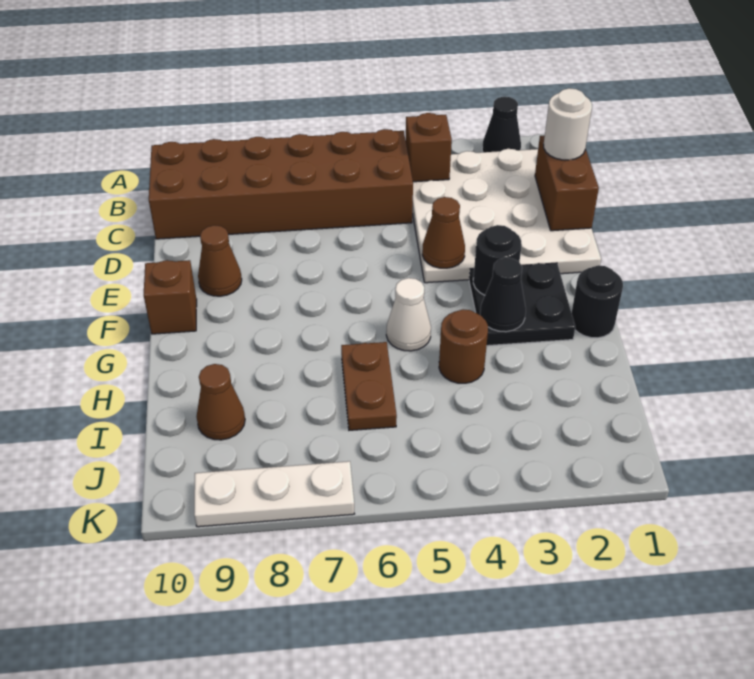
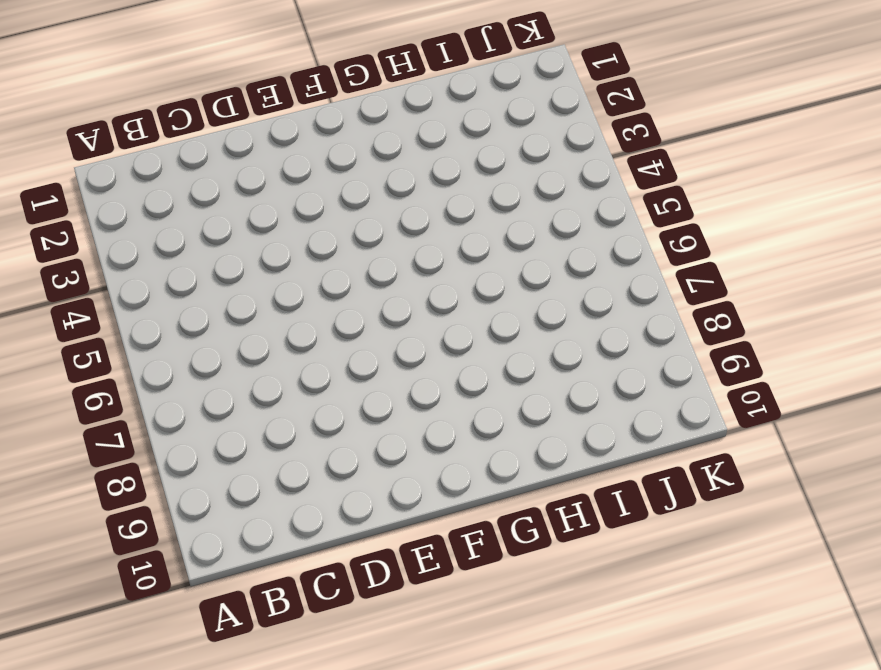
none -> black cone A2 level 1
none -> white plate B1:E4 level 1
none -> brown brick B5:C10 level 1

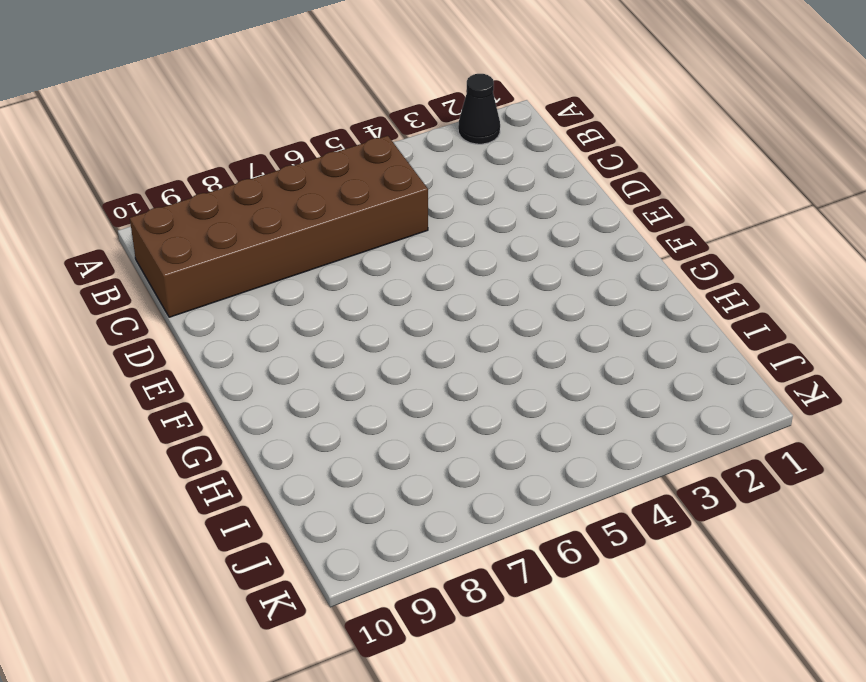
none -> white plate B1:E4 level 1
none -> brown cone E9 level 1
none -> black plate F2:G3 level 1

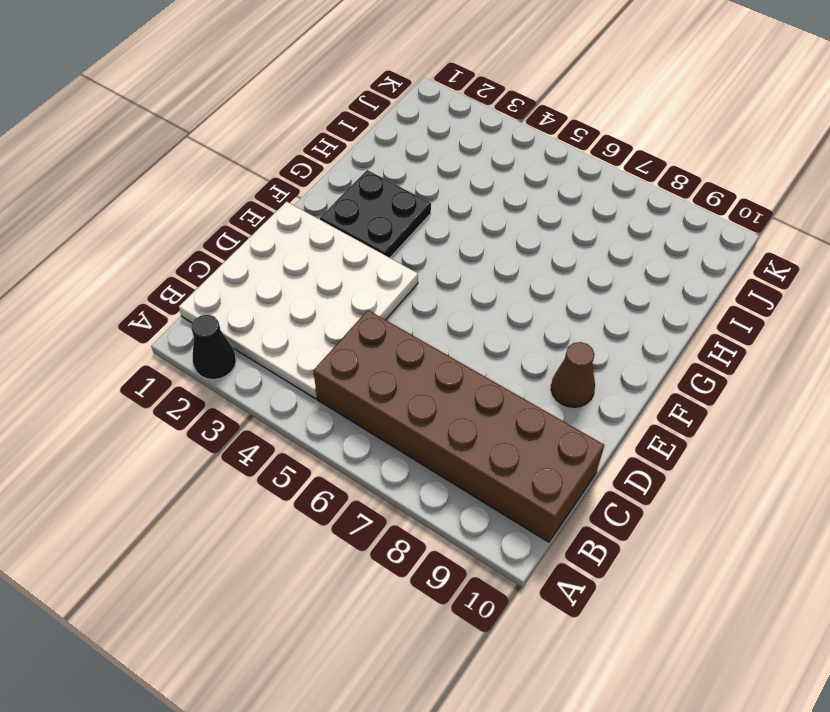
none -> brown brick F10 level 1
none -> black round brick G1 level 1
none -> white cone G5 level 1

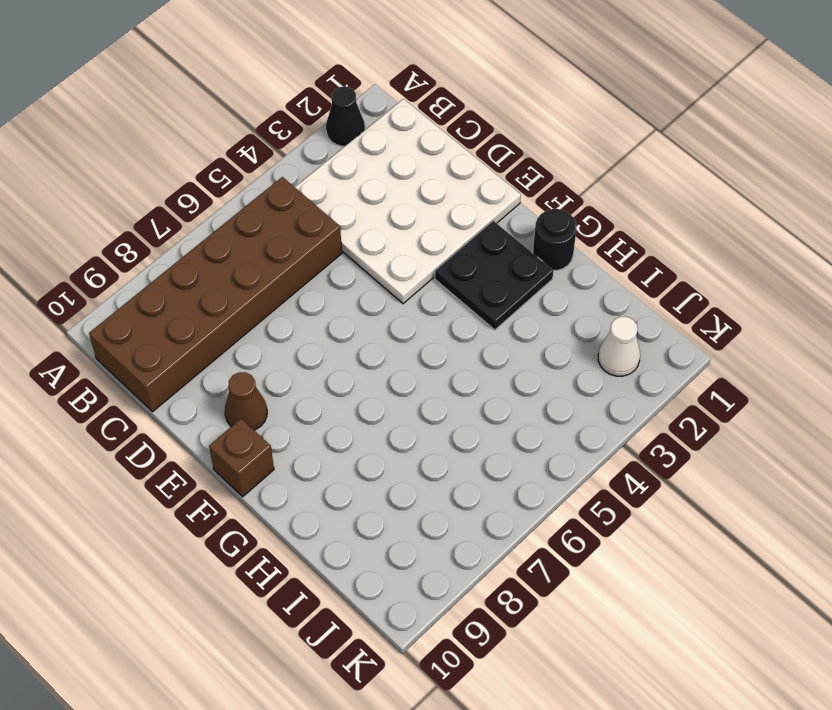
white cone J2 level 1 -> white cone G5 level 1
none -> brown round brick H4 level 1
none -> brown plate H6:I6 level 1
none -> brown cone I9 level 1

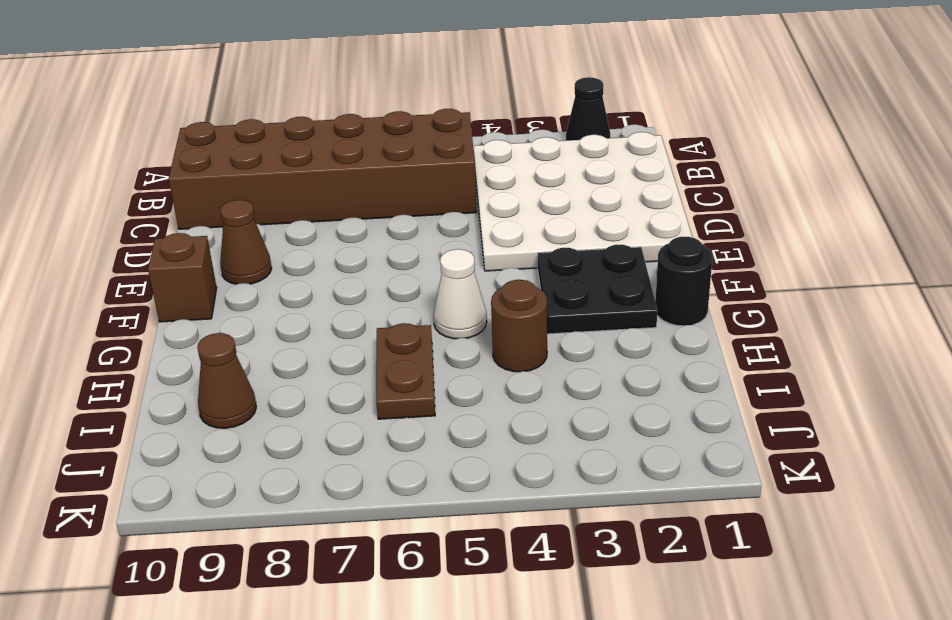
none -> white plate K7:K9 level 1
none -> brown brick B4 level 2
none -> brown brick C1:D1 level 2

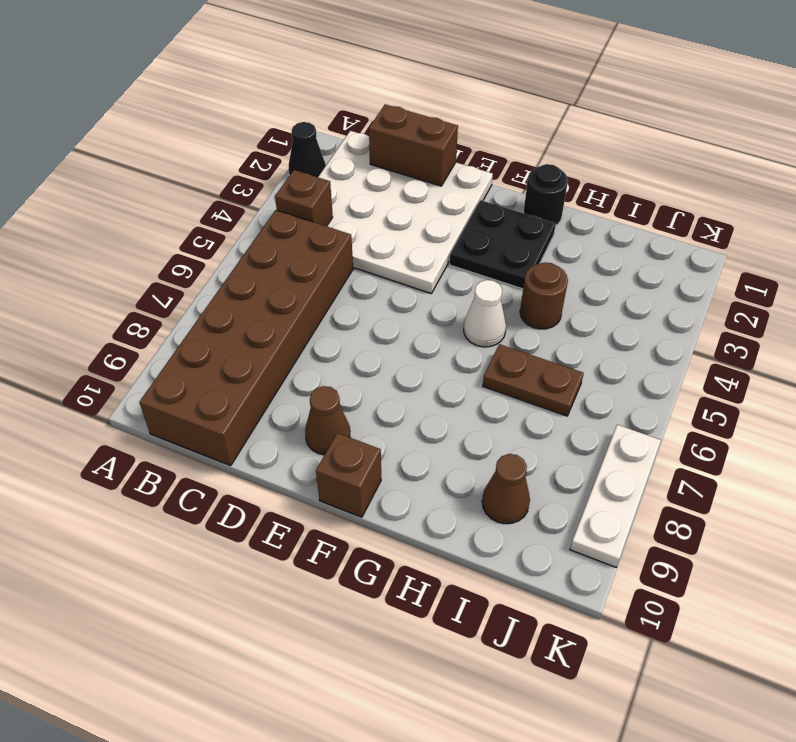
none -> brown cone E4 level 2
none -> black round brick F3 level 2
none -> black cone G3 level 2

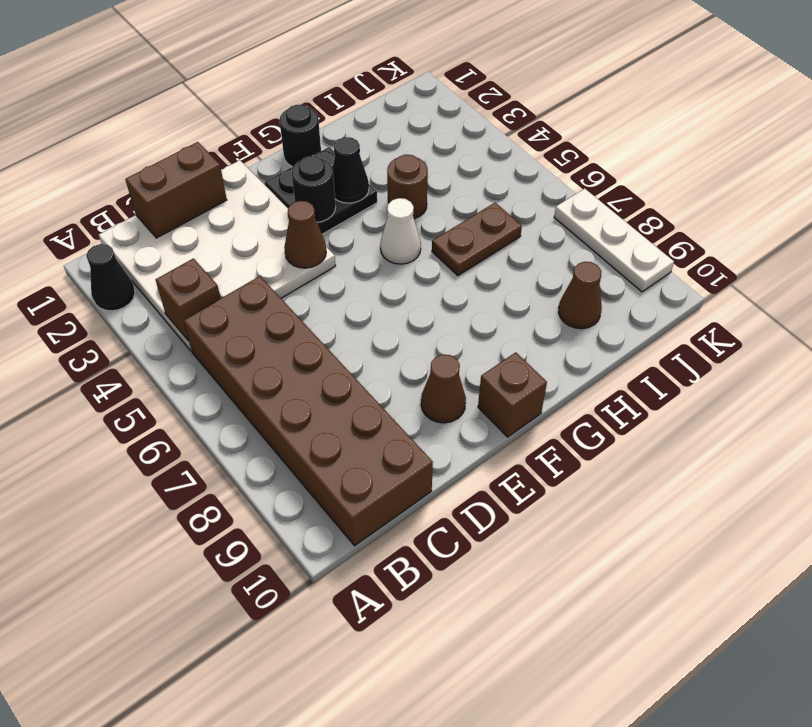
none -> white round brick C1 level 3

